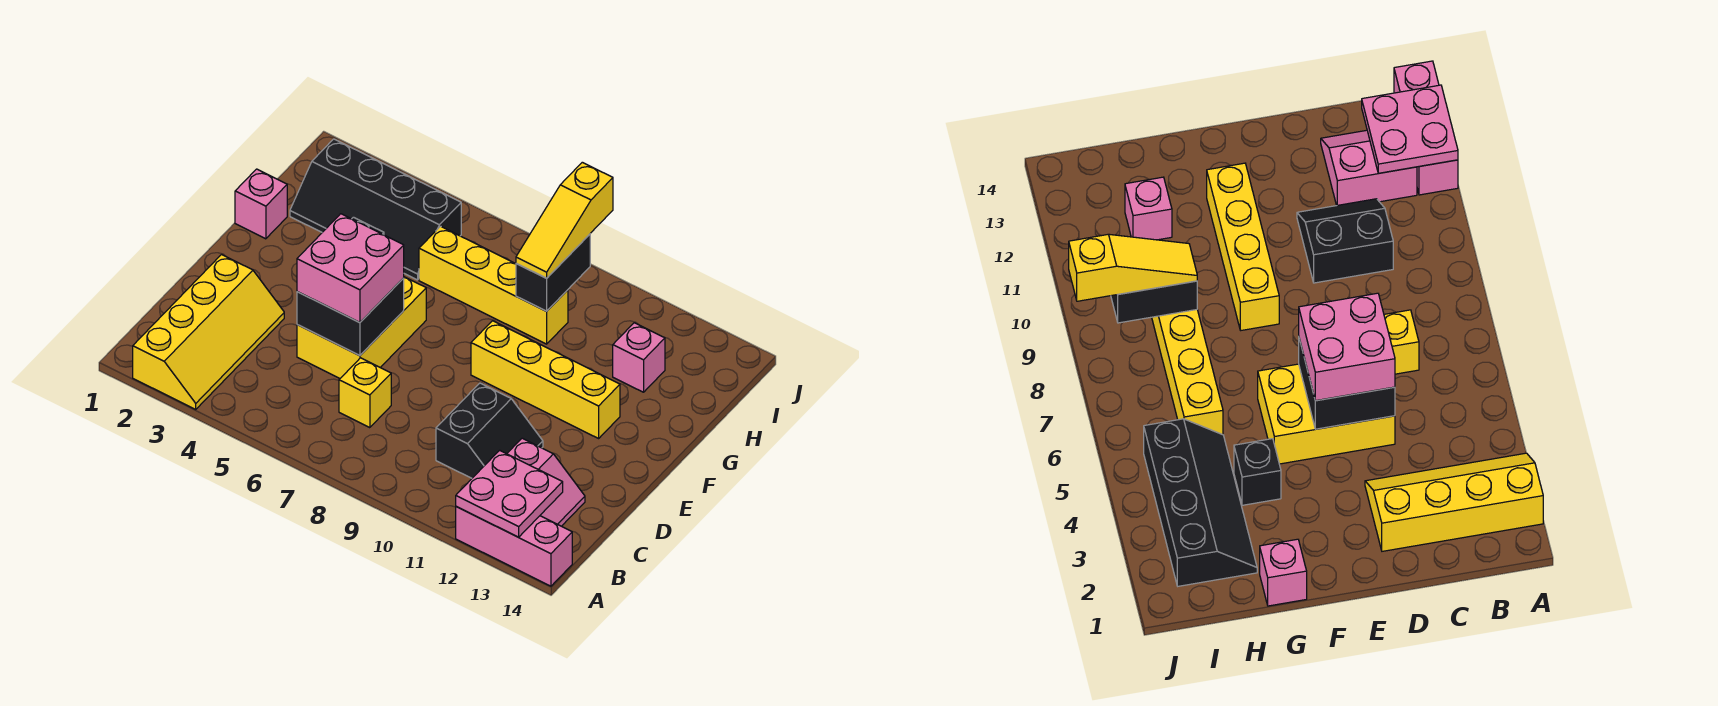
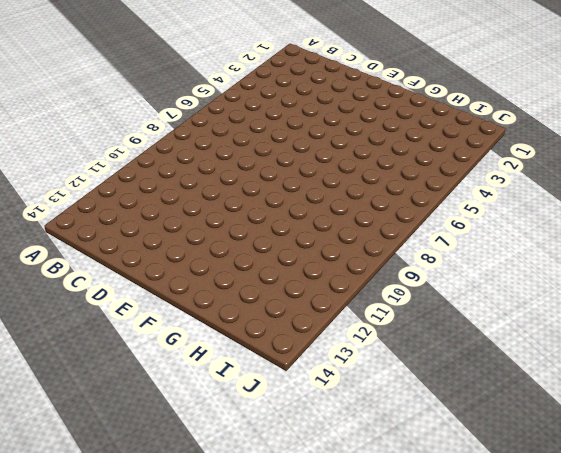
none -> yellow slope A2:D3 level 1 top 2
none -> pink brick A12:A14 level 1
none -> pink slope B12:C13 level 1 top 12

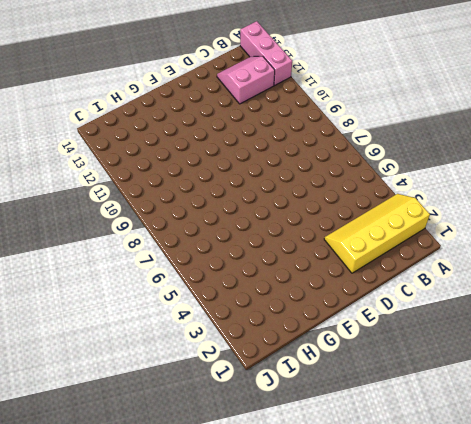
none -> yellow brick C7 level 1
none -> black slope C10:D11 level 1 top 10
none -> yellow brick D5:F6 level 1

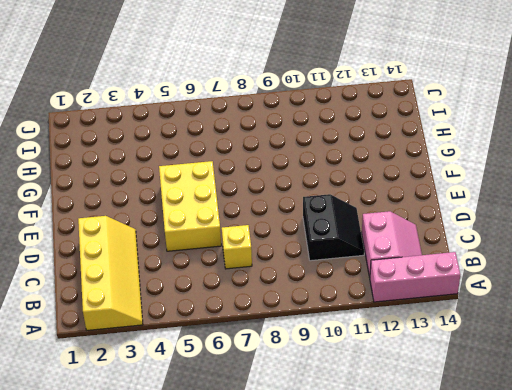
none -> yellow brick F9:F12 level 1
none -> pink brick G1 level 1
none -> black brick G4 level 1

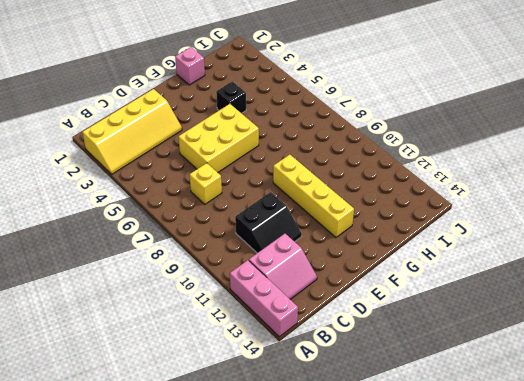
none -> black slope H2:I5 level 1 top I
none -> yellow brick H6:H9 level 1
none -> pink brick H12 level 1

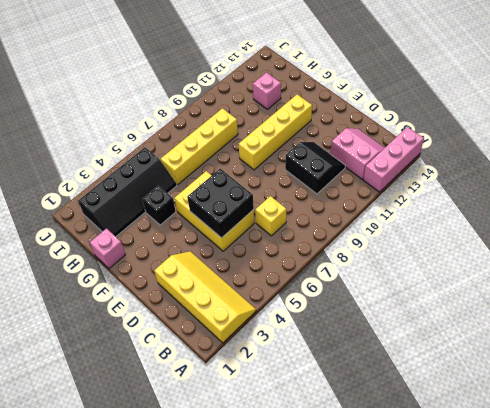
none -> pink plate A12:B13 level 2
none -> black brick H9:I9 level 2
none -> pink brick D5:E6 level 3

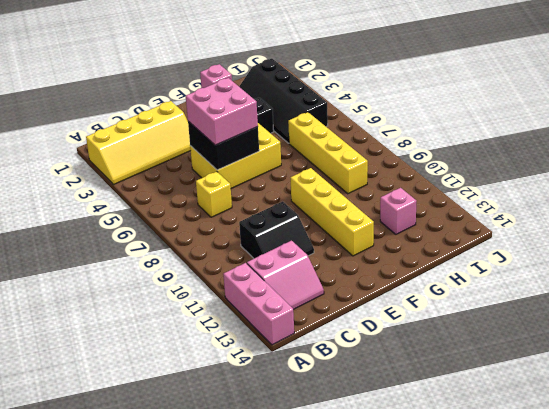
none -> pink plate A12:B13 level 2
none -> black brick H9:I9 level 2
none -> yellow slope H9:J9 level 3 top J

